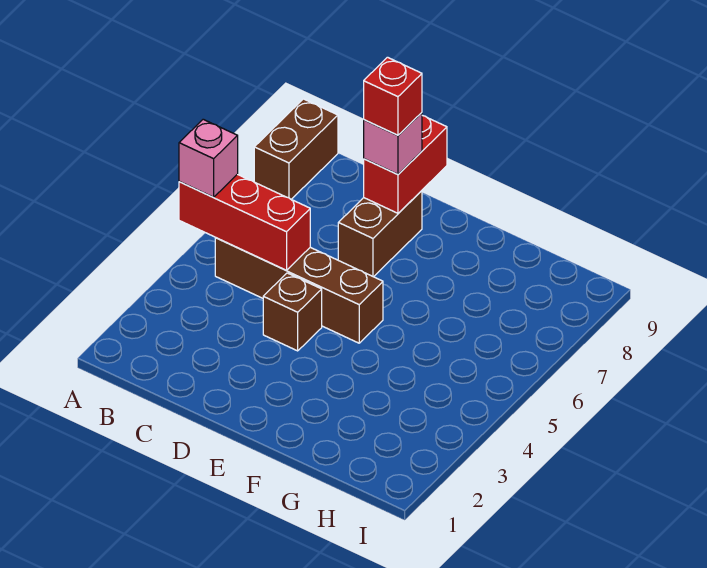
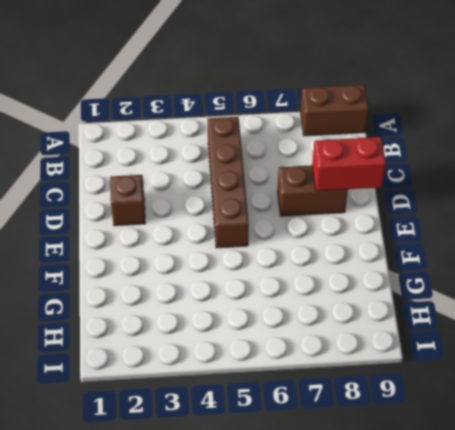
brown brick D2 level 1 -> brown brick D4 level 1
none -> red brick A5:C5 level 2
none -> pink brick A5 level 3

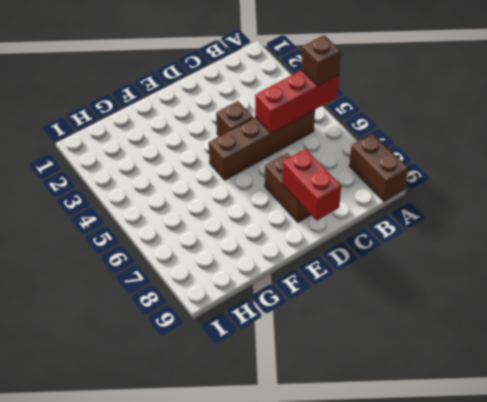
brown brick A5 level 3 -> pink brick A5 level 3
none -> pink brick D8 level 3
none -> red brick D8 level 4

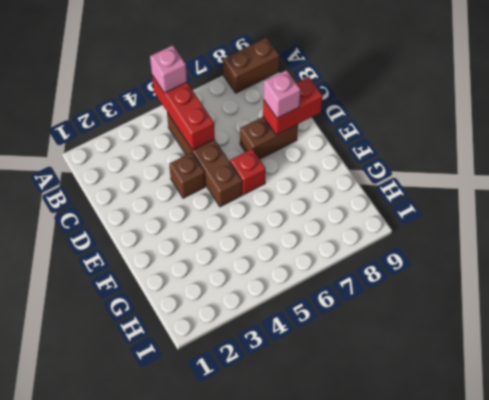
red brick E6 level 1 -> red brick D8 level 4

